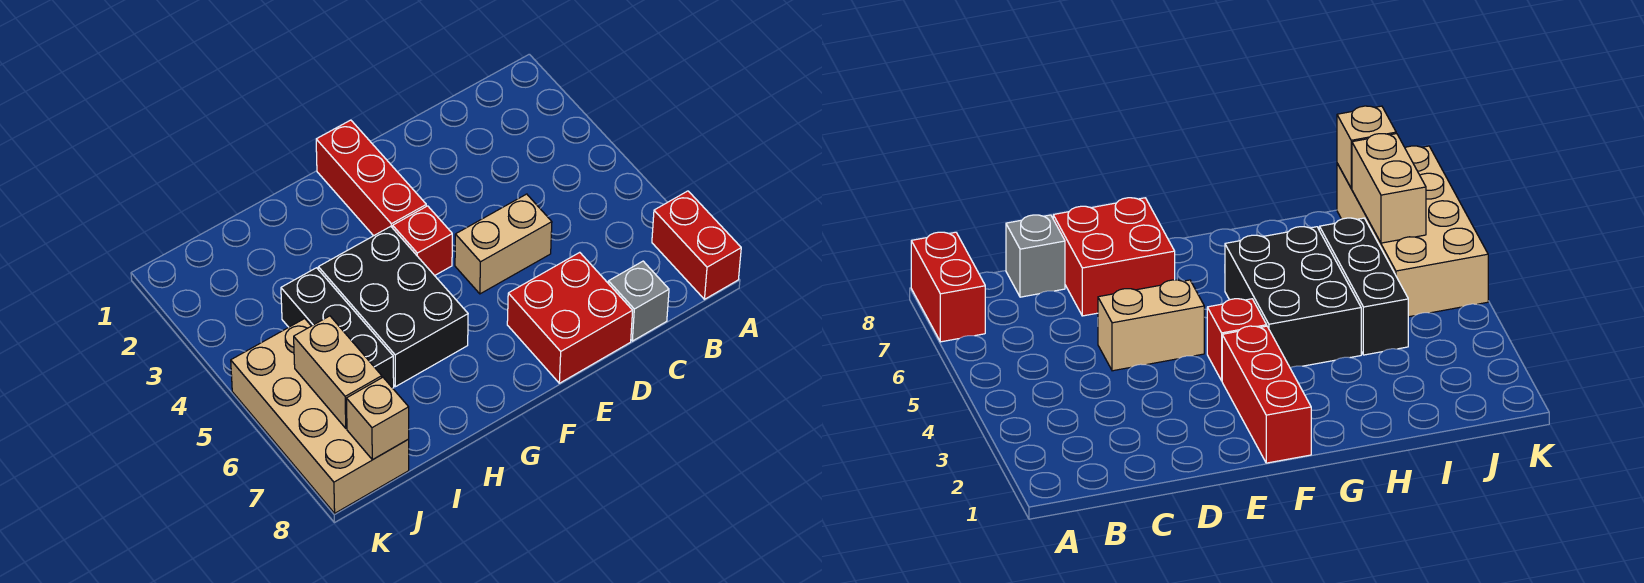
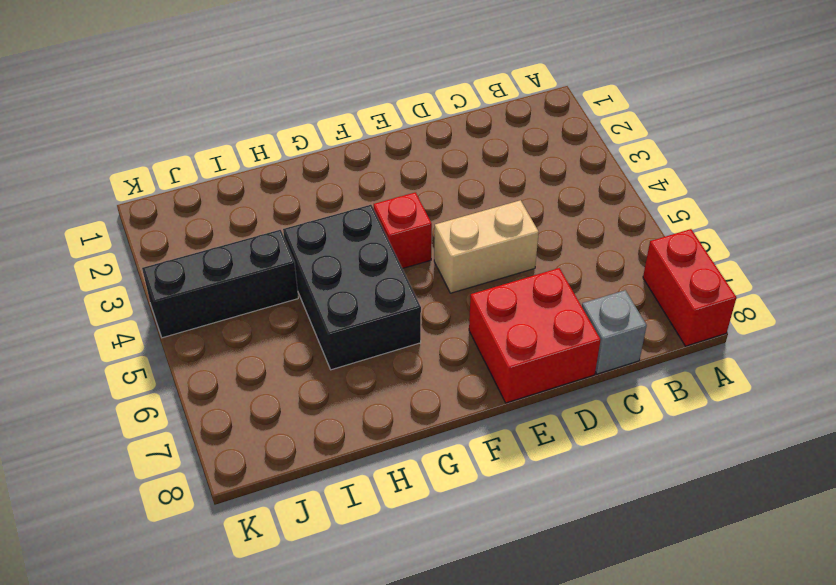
black brick I4:K4 level 1 -> black brick I4:I6 level 1
none -> red brick F1:F3 level 1
none -> tan brick J5:K8 level 1

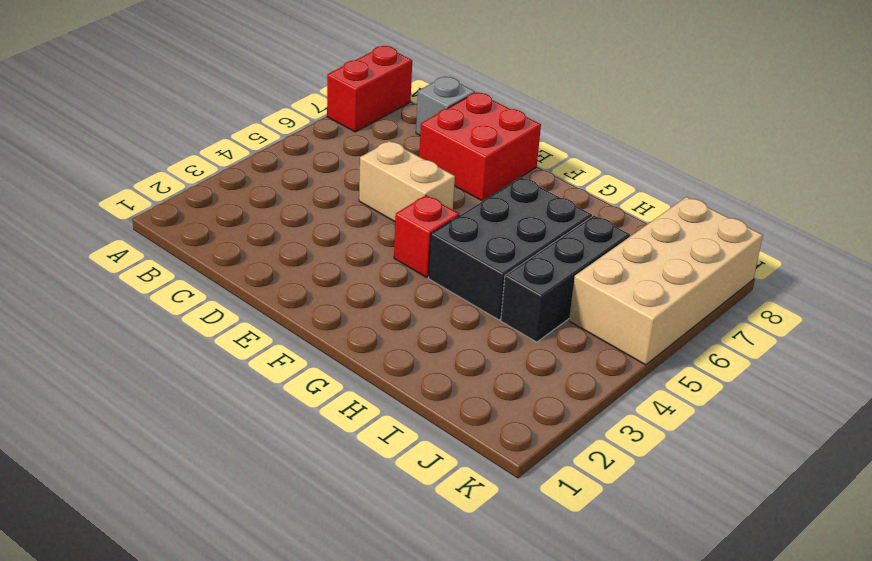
none -> red brick F1:F3 level 1
none -> tan brick J6:J7 level 2

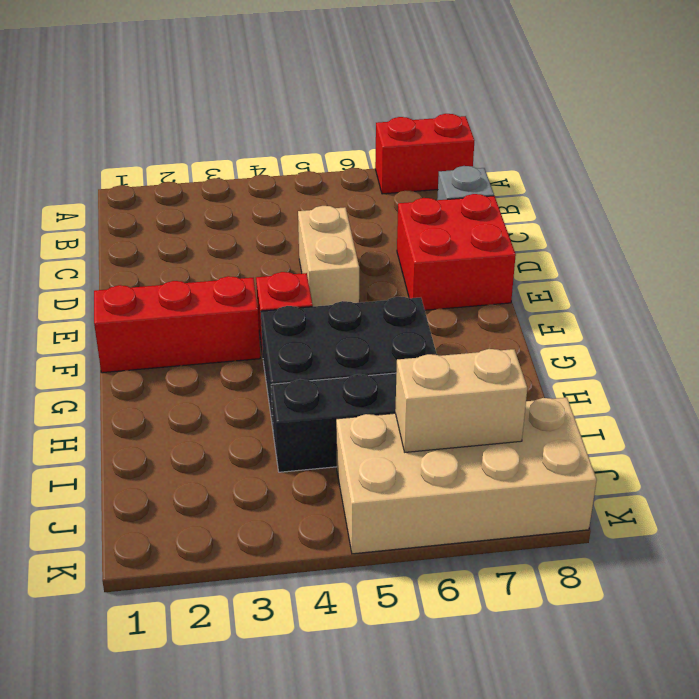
none -> tan brick J8 level 2

